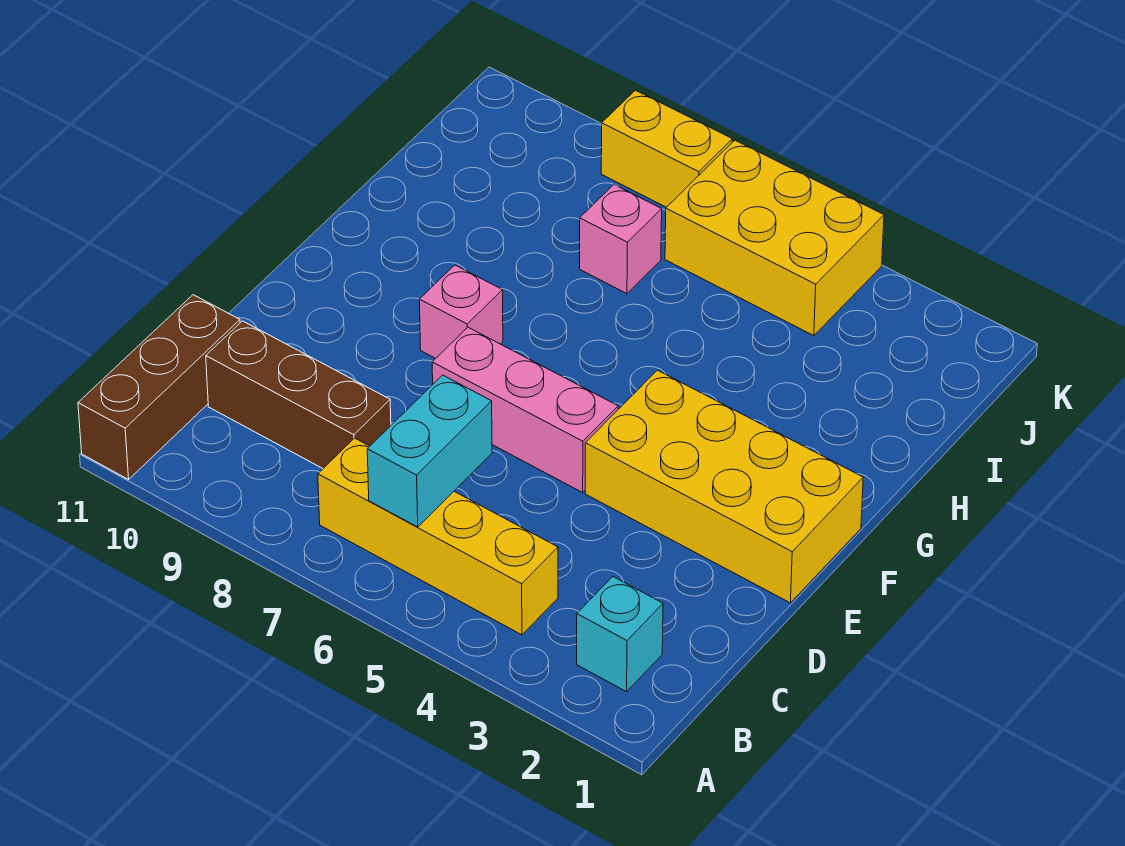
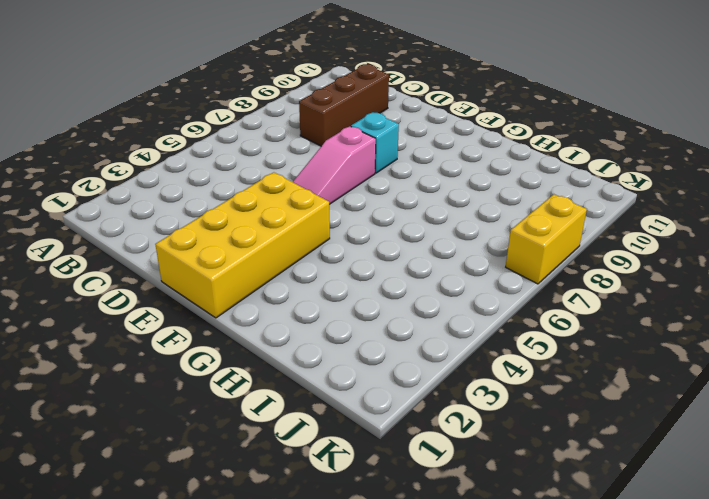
pink slope E5:E7 level 1 top 7 -> pink brick E5:E7 level 1
cyan brick E8 level 1 -> cyan brick B2 level 1
none -> brown brick A11:C11 level 1
none -> yellow brick B4:B7 level 1

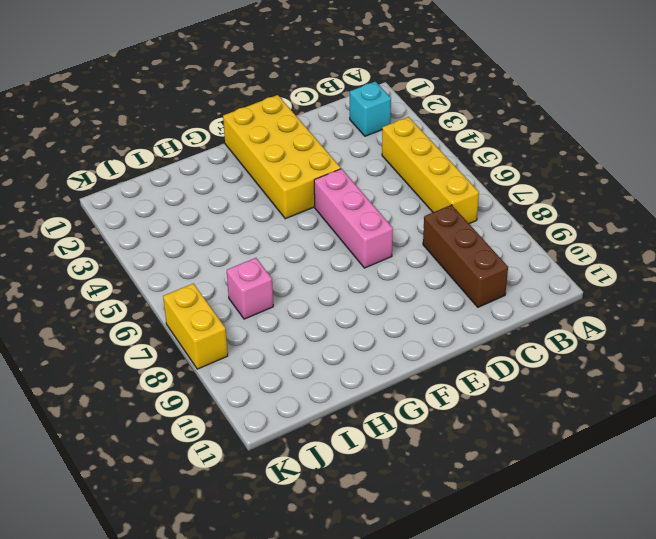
none -> brown brick A11:C11 level 1
none -> pink brick F8 level 1

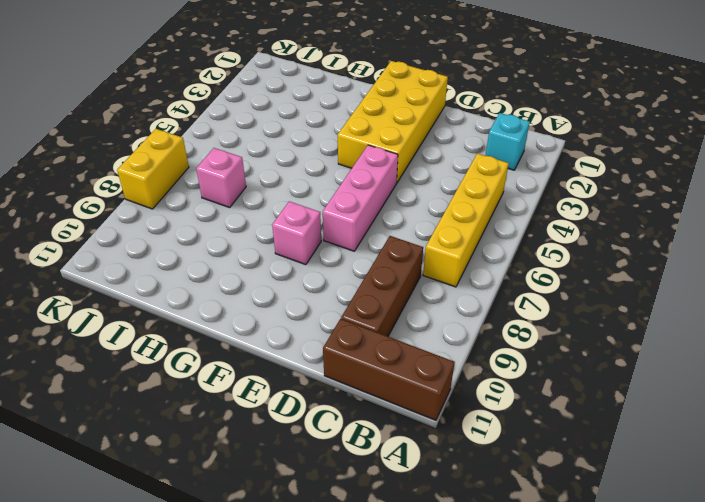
none -> yellow brick J4:K6 level 1
none -> cyan brick B6:C6 level 2

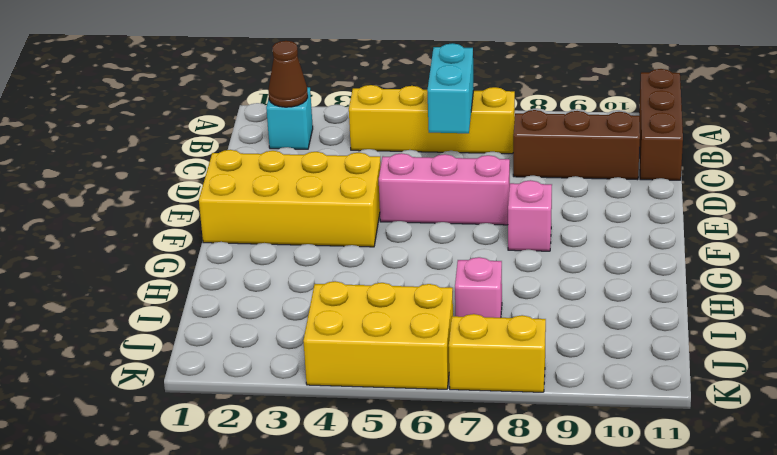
brown cone B2 level 2 -> none

